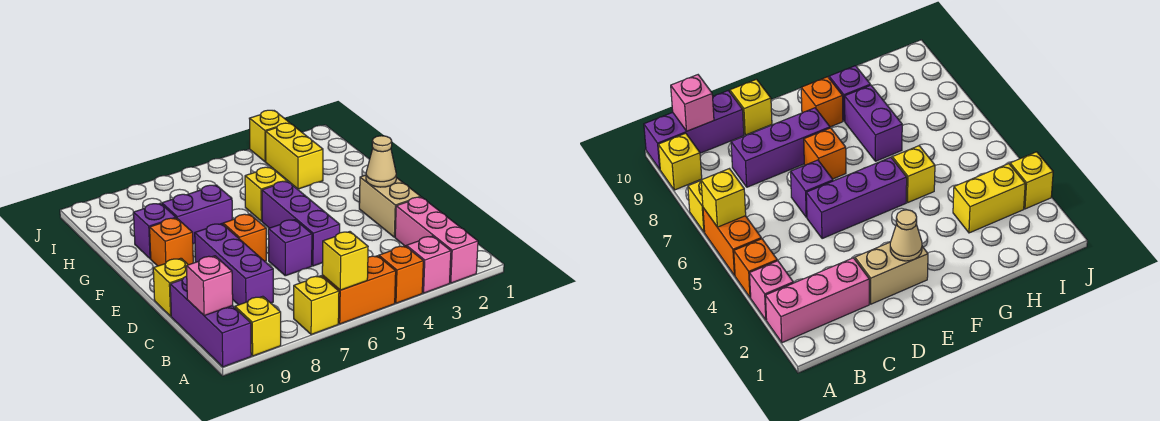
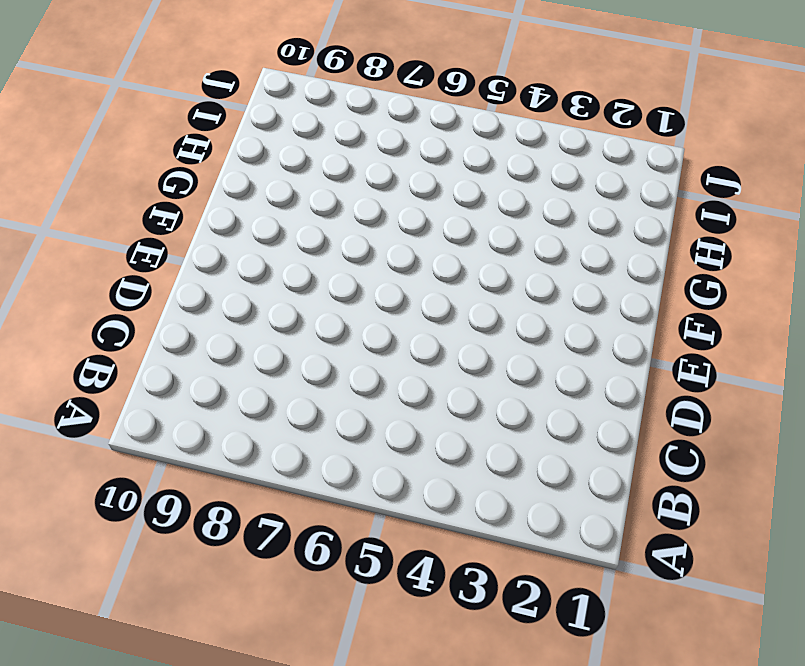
none -> pink brick A2:C2 level 1
none -> pink brick A3 level 1
none -> orange brick A4 level 1

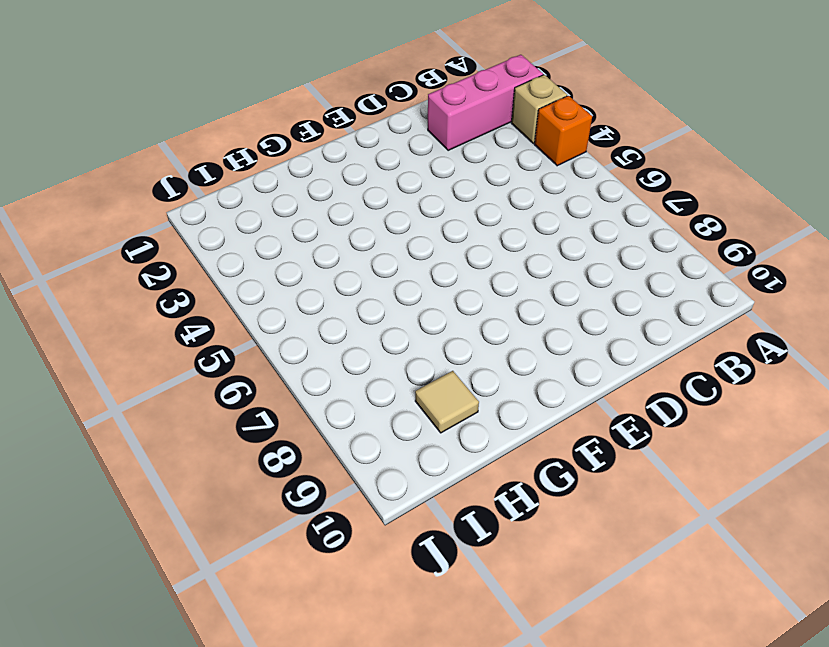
tan brick A3 level 1 -> pink brick A3 level 1
tan tile H9 level 1 -> none
none -> orange brick A5:A6 level 1
none -> yellow brick A7 level 1
none -> yellow brick A9 level 1

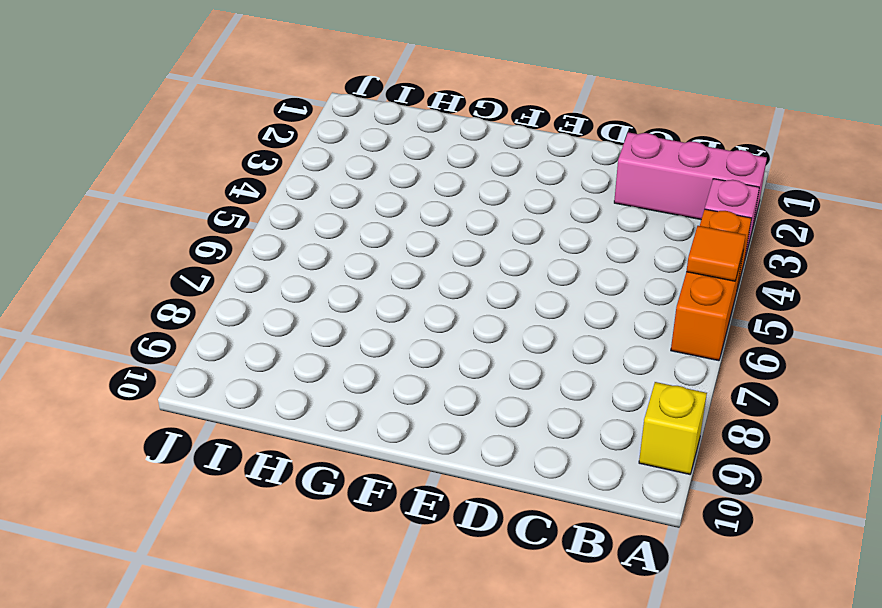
orange tile A5 level 2 -> none
none -> yellow brick A7 level 1
none -> purple brick A10:C10 level 1
none -> purple brick C8:E8 level 1

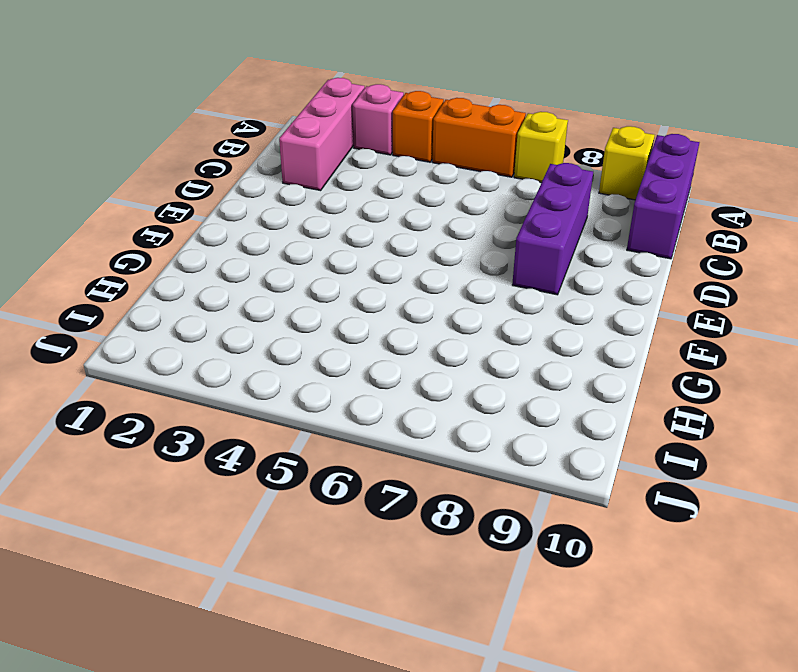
none -> tan brick D2:E2 level 1
none -> purple brick D5:F5 level 1
none -> purple brick D6 level 1

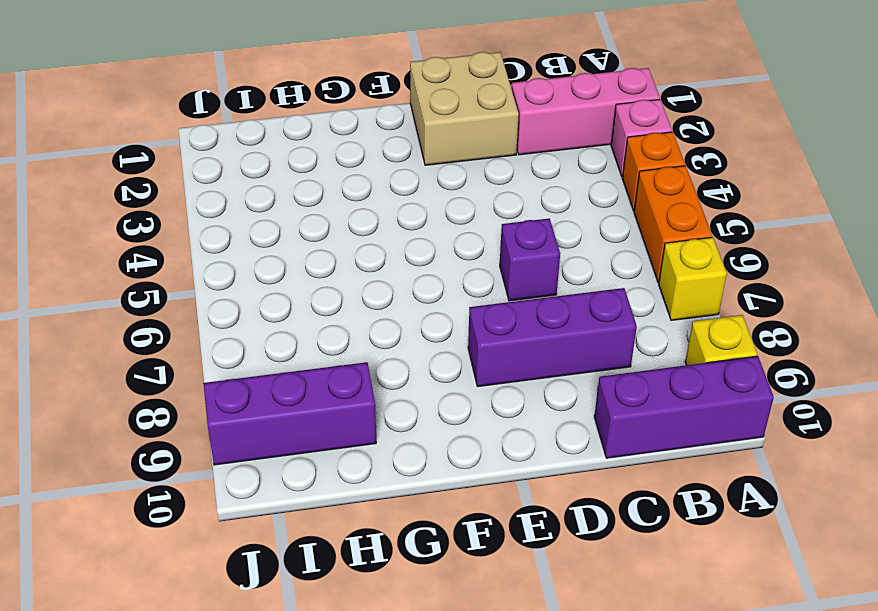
tan brick D1:E2 level 1 -> tan brick D2:E2 level 1
purple brick H9:J9 level 1 -> purple brick D5:F5 level 1
none -> yellow brick D10 level 1
none -> orange brick E7 level 1
none -> orange brick F9 level 1

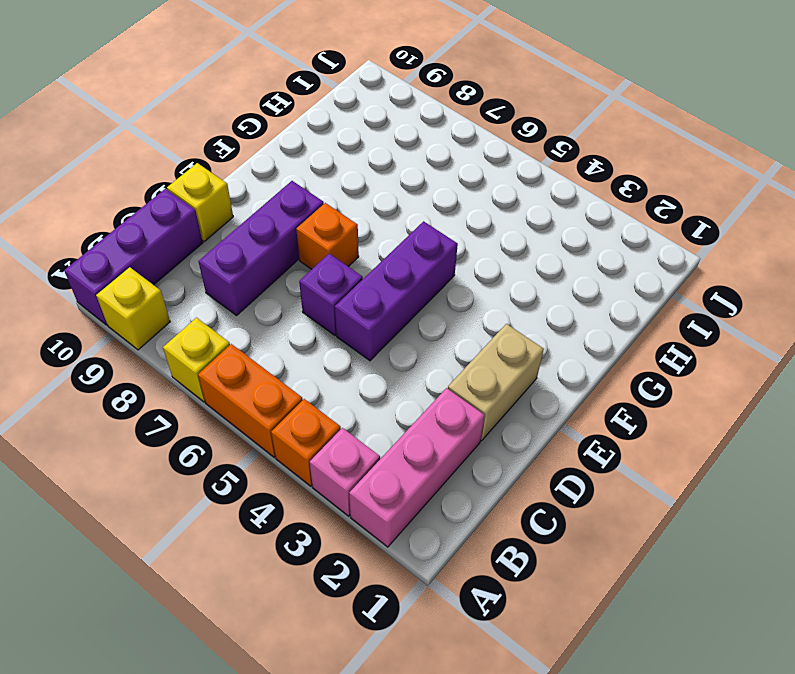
none -> orange brick F9 level 1
none -> yellow brick G5 level 1
none -> purple brick G7:G8 level 1

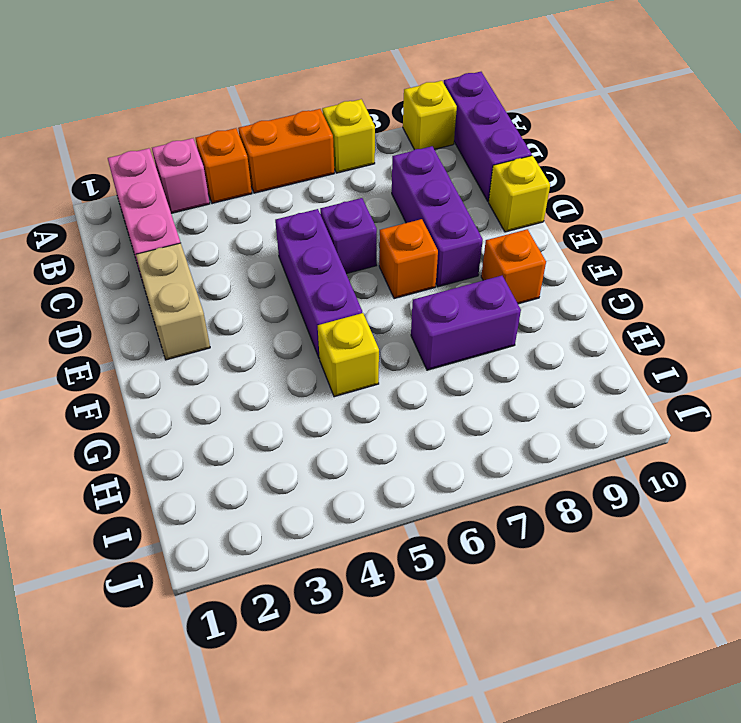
none -> purple brick G9 level 1
none -> yellow brick H3:I3 level 1
none -> yellow brick J3 level 1

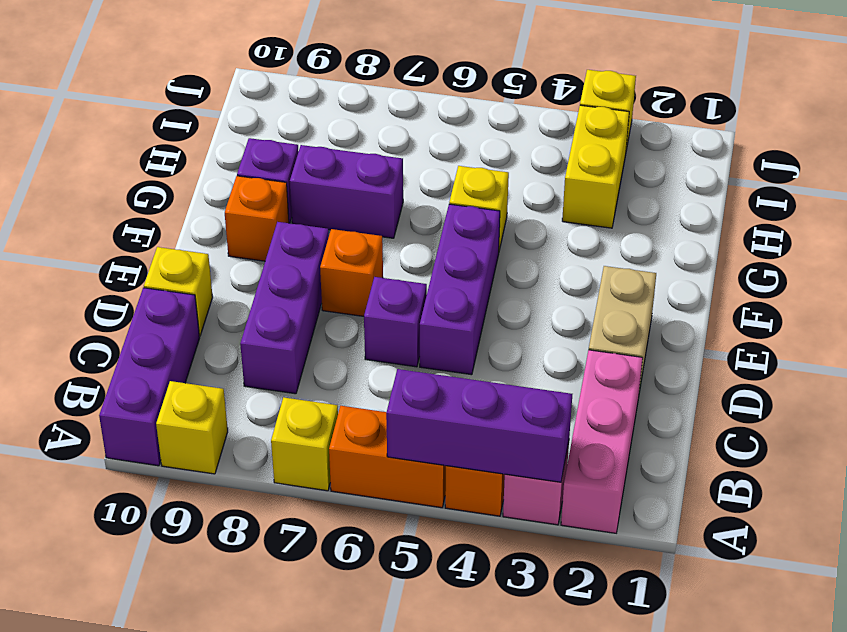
purple brick A3:A5 level 2 -> none
none -> yellow brick A6 level 2
none -> pink brick B10 level 2
none -> tan cone E2 level 2

